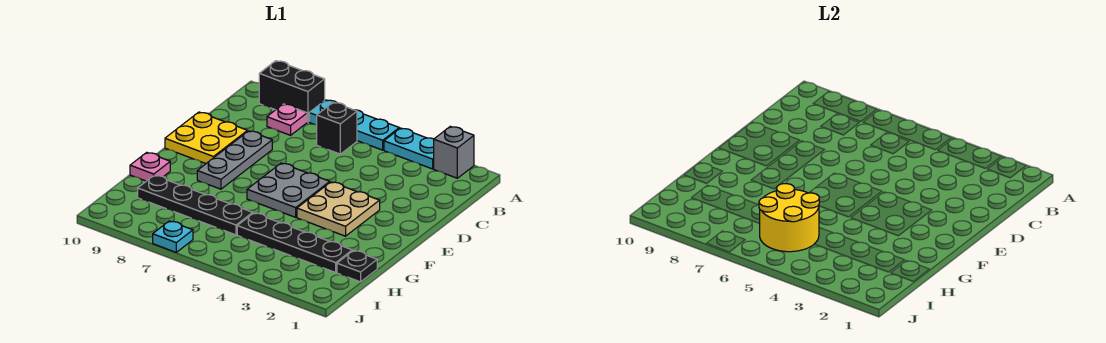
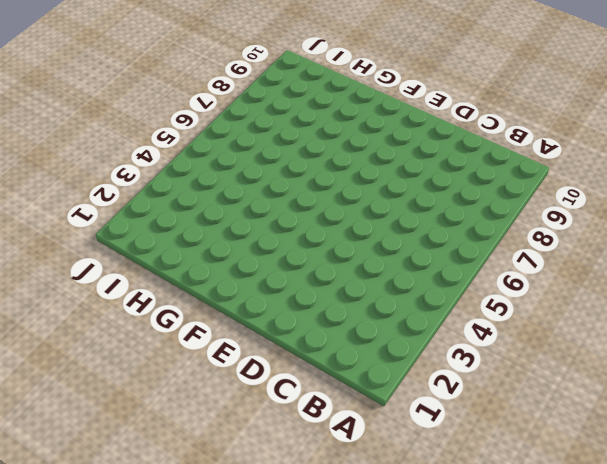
none -> grey brick A2 level 1
none -> cyan plate A3:A4 level 1
none -> cyan plate A5:A7 level 1

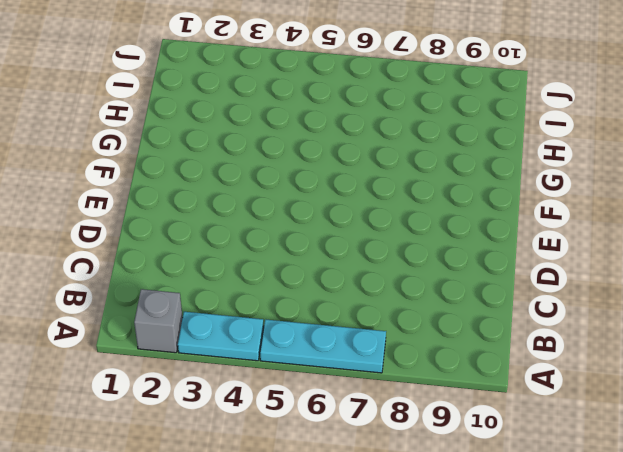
none -> black brick A8:A9 level 1
none -> black brick B6 level 1
none -> pink plate B8 level 1

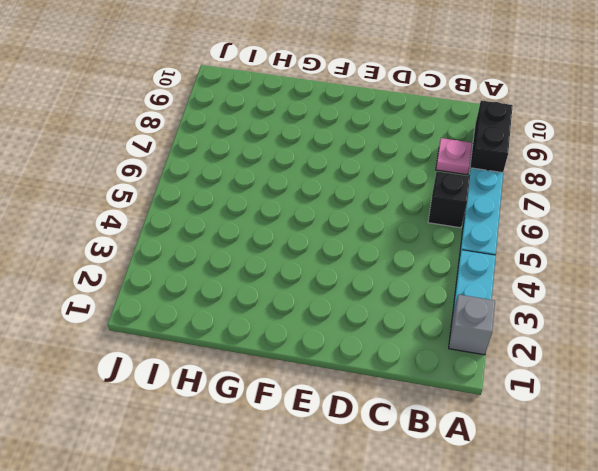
none -> grey plate D8:F8 level 1
none -> yellow plate D9:E10 level 1
none -> tan plate E3:F4 level 1

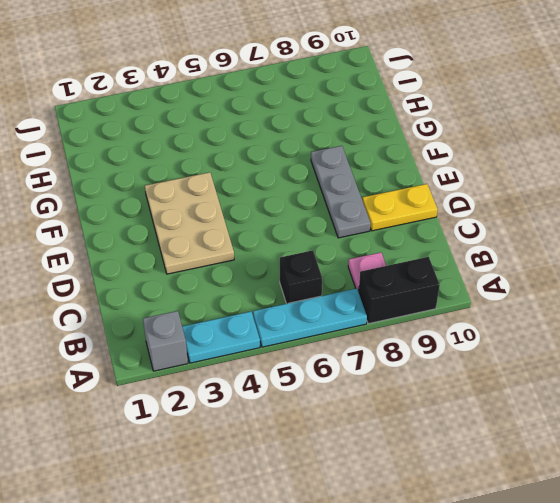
tan plate D3:F4 level 1 -> tan plate E3:F4 level 1
yellow plate D9:D10 level 1 -> yellow plate D9:E10 level 1
none -> grey plate E5:F6 level 1
none -> pink plate G10 level 1
none -> black plate H1 level 1

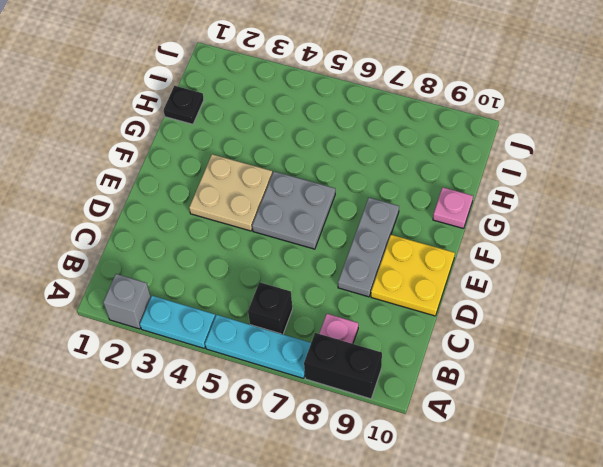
none -> black plate H2:H5 level 1
none -> black plate H6:H9 level 1
none -> cyan plate J7 level 1

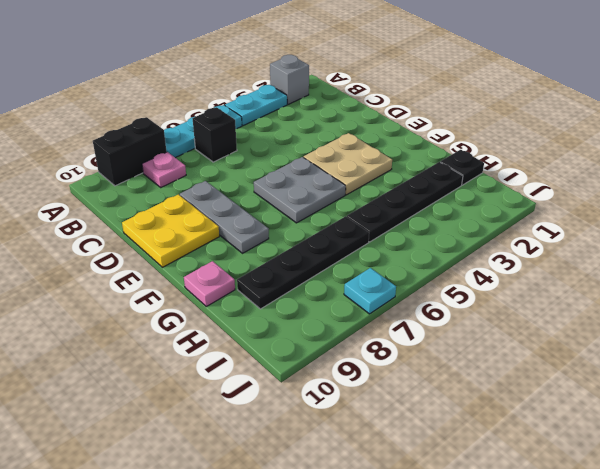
none -> yellow round brick H5:I6 level 2

